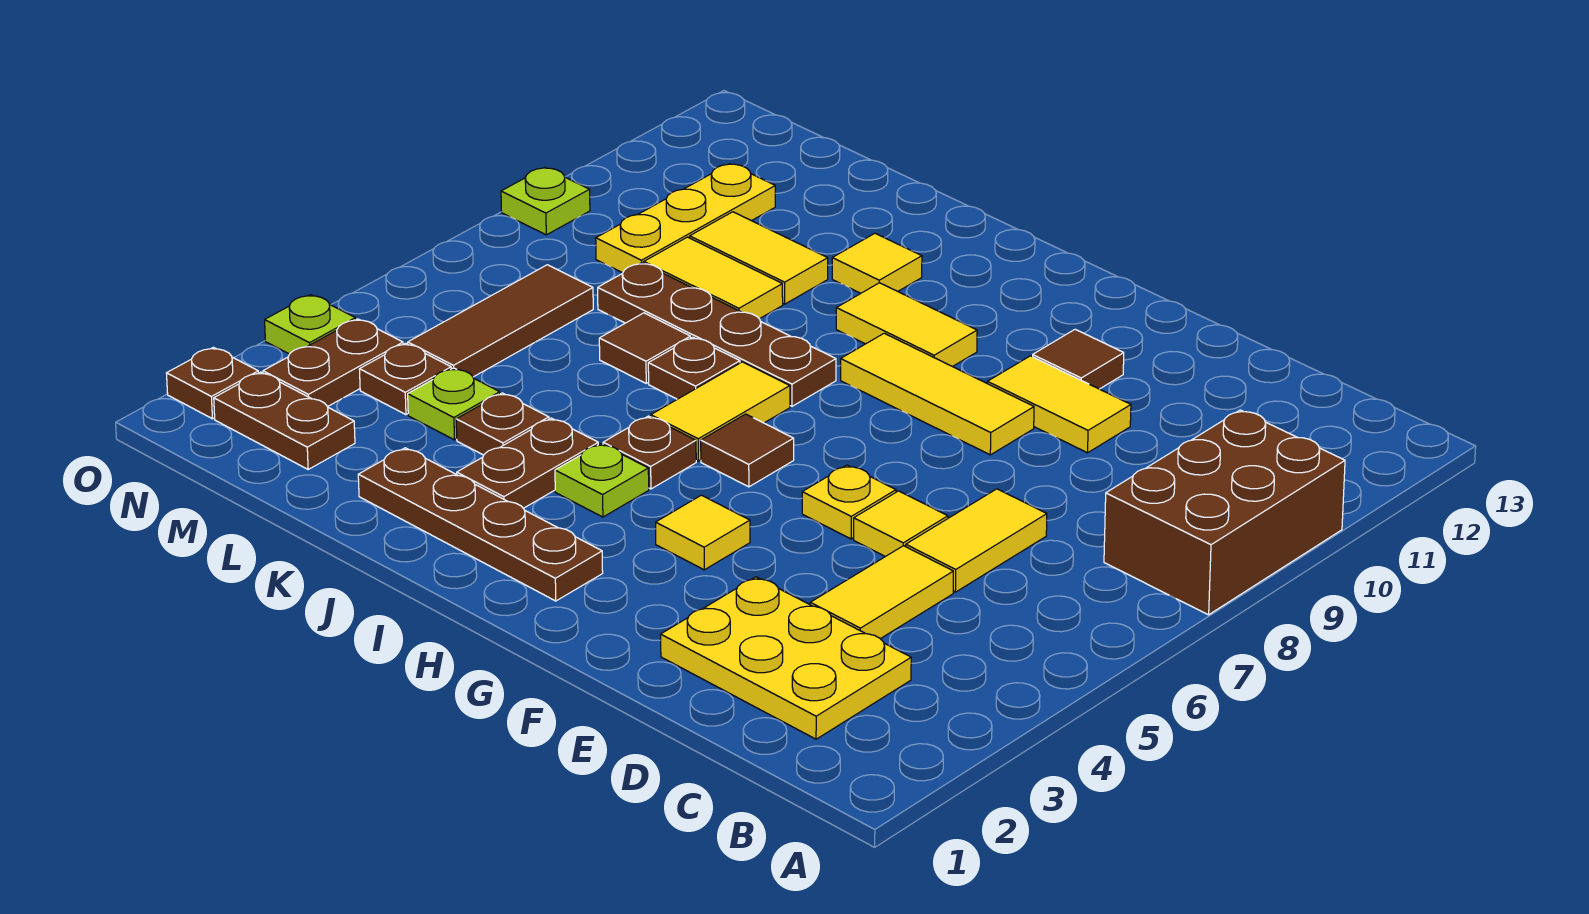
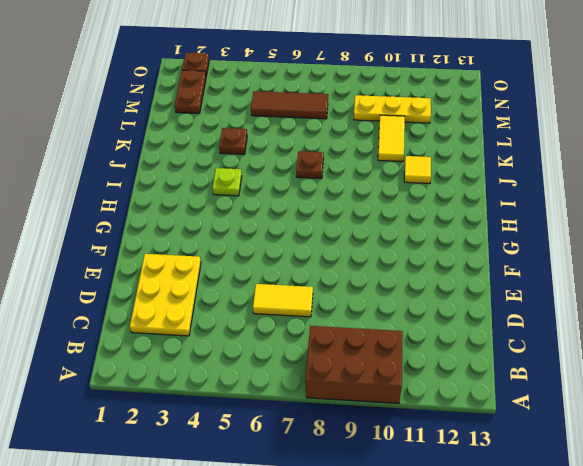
none -> yellow tile D4:D5 level 1
none -> yellow tile E6 level 1
none -> yellow tile E10:F10 level 1
none -> yellow plate F6 level 1

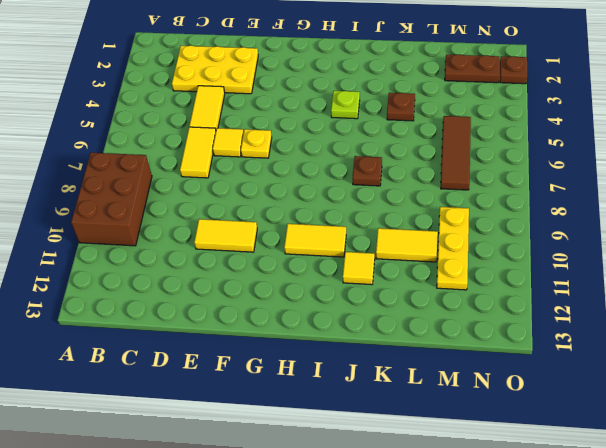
none -> yellow tile F9:H9 level 1
none -> brown tile F11 level 1
none -> yellow tile G4 level 1
none -> brown plate H2:K2 level 1

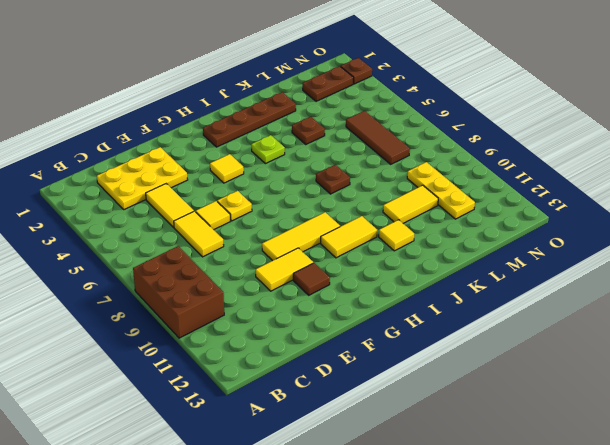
none -> brown tile H6 level 1
none -> brown plate I5 level 1
none -> yellow tile I6:I7 level 1
none -> brown plate I8:L8 level 1

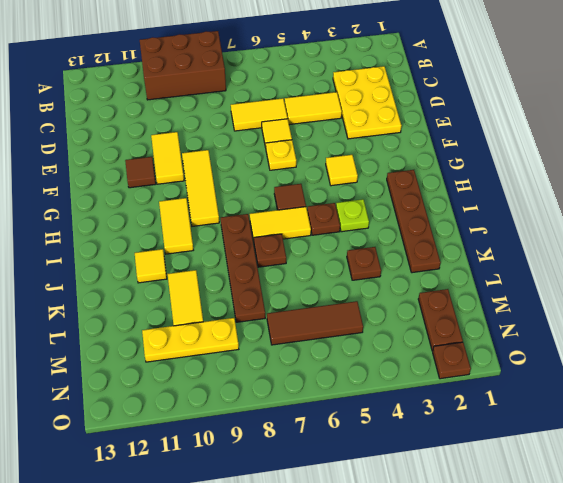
none -> brown plate J3:J4 level 1
none -> brown tile K7 level 1
none -> yellow tile K9:L9 level 1
none -> lime plate L4 level 1

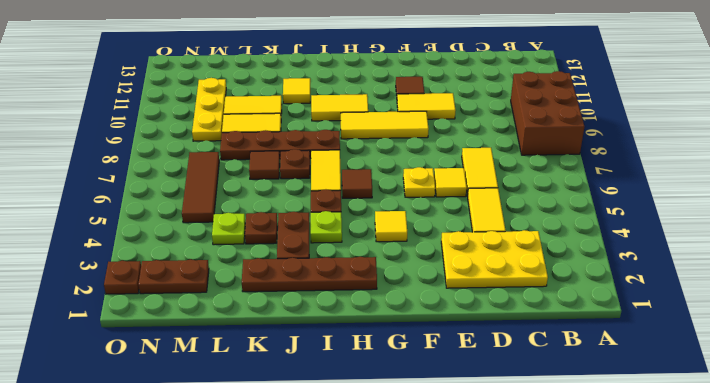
none -> brown plate M4 level 1
none -> brown plate N3:N4 level 1
none -> lime plate O4 level 1
none -> lime plate O9 level 1

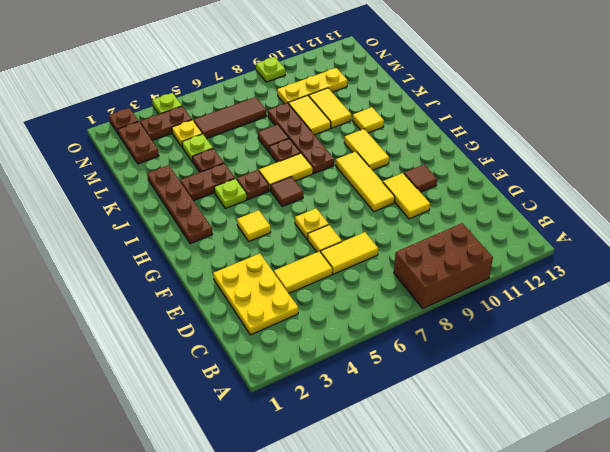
yellow plate M4 level 1 -> brown plate M4 level 1

